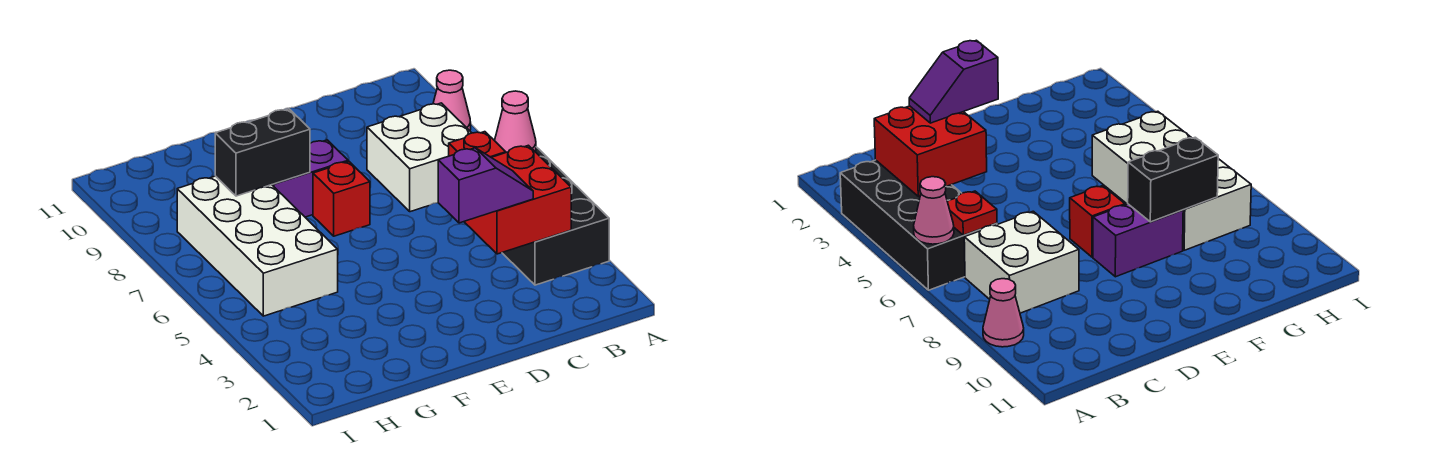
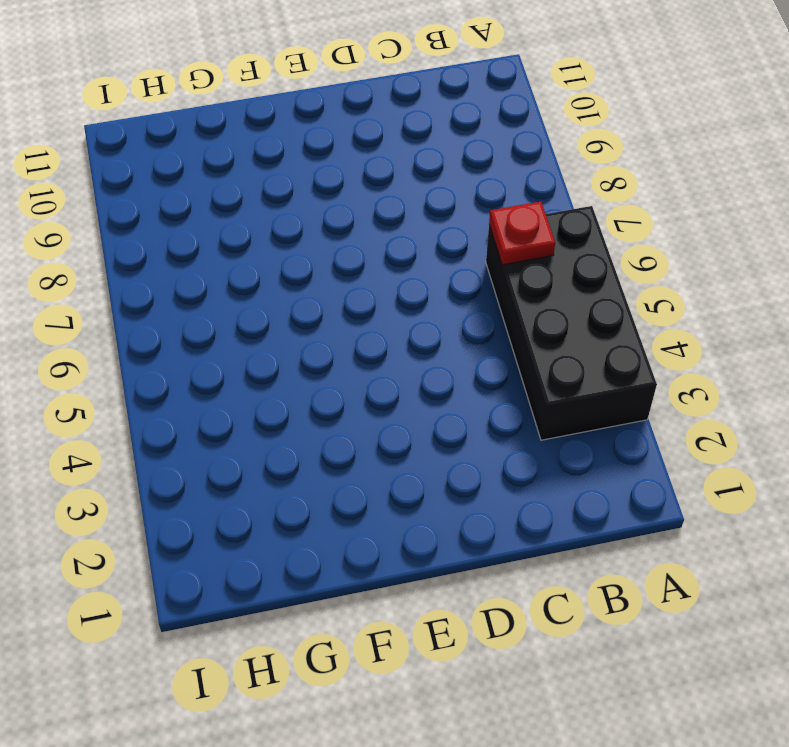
none -> pink cone A9 level 1
none -> white brick B7:C8 level 1

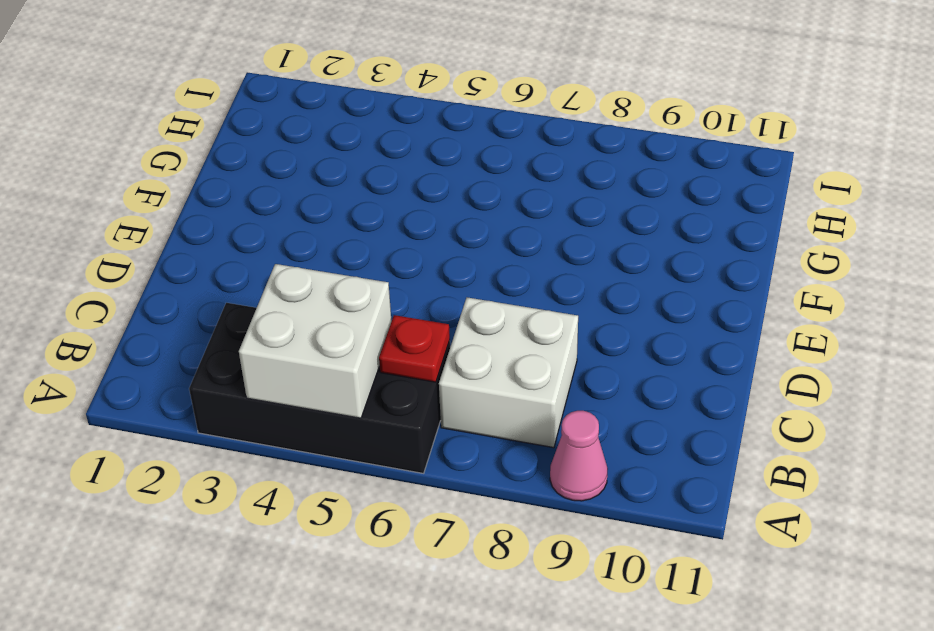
white brick A4:B5 level 2 -> red brick B3:C4 level 2
none -> red brick E7 level 1
none -> purple brick E8:F8 level 1

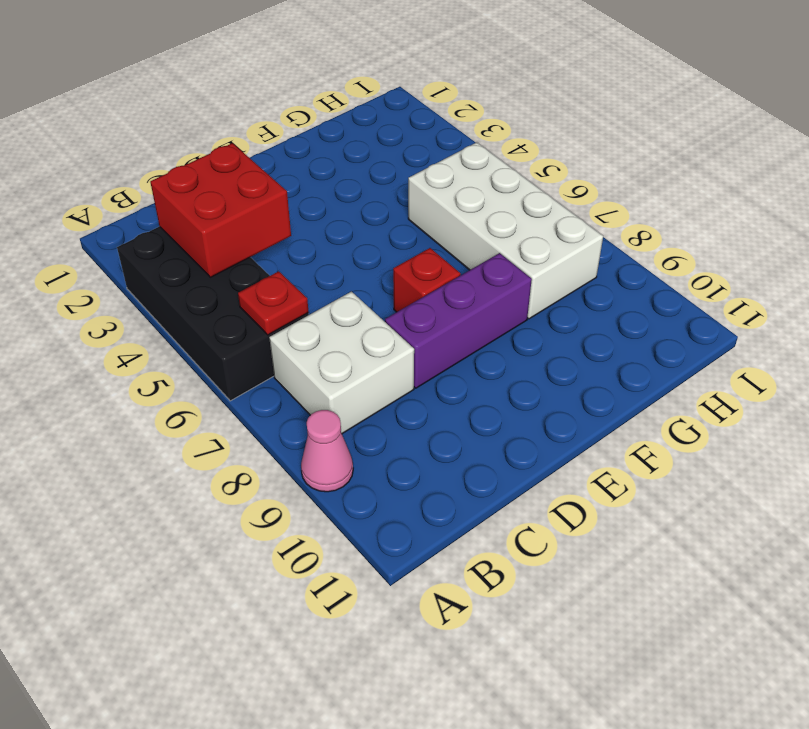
purple brick D8:F8 level 1 -> purple brick E8:F8 level 1
none -> pink cone A6 level 2
none -> black brick F8:G8 level 2

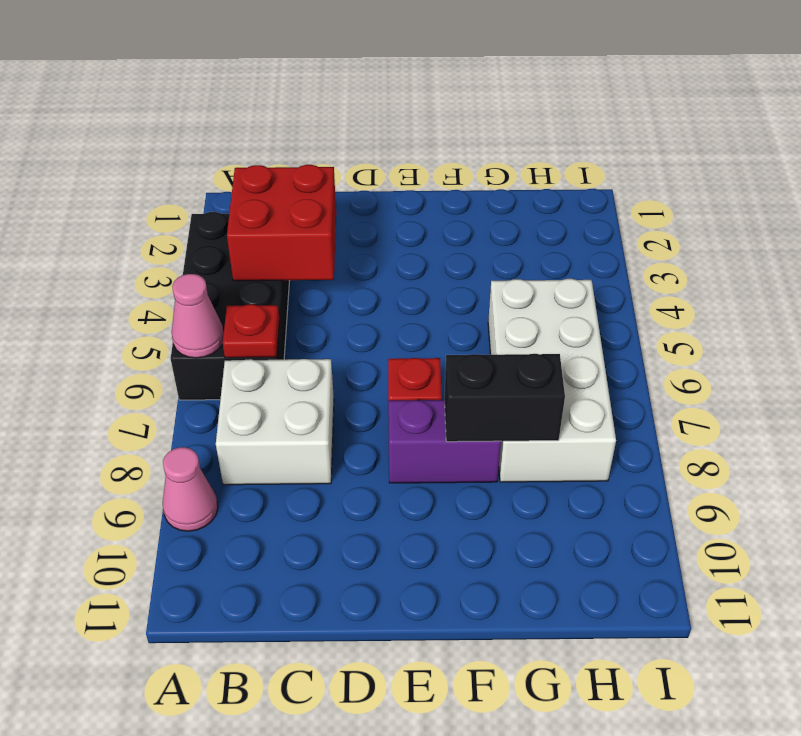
none -> purple slope C3:D3 level 3 top D

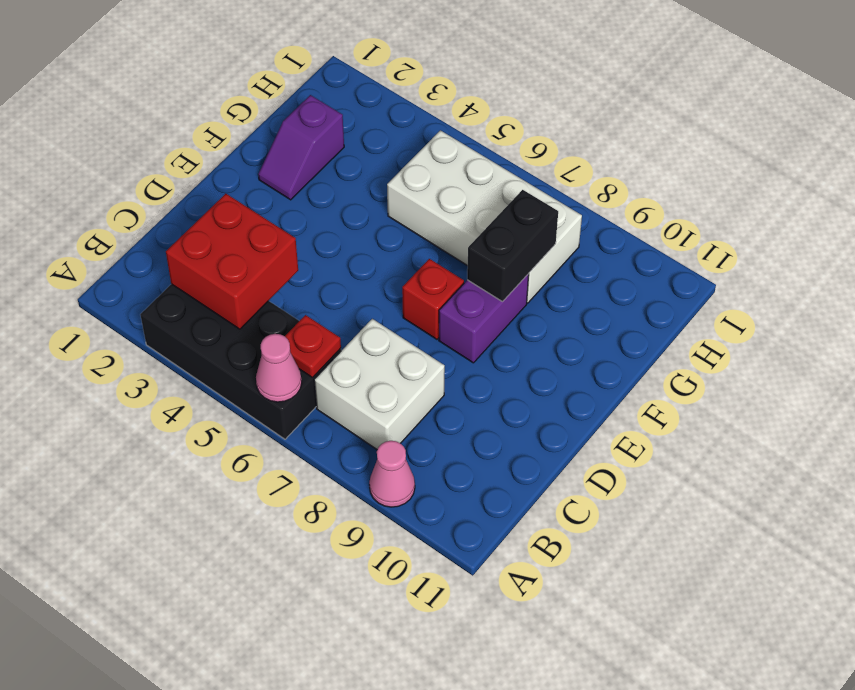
purple slope F2:G2 level 1 top G -> purple slope C3:D3 level 3 top D

